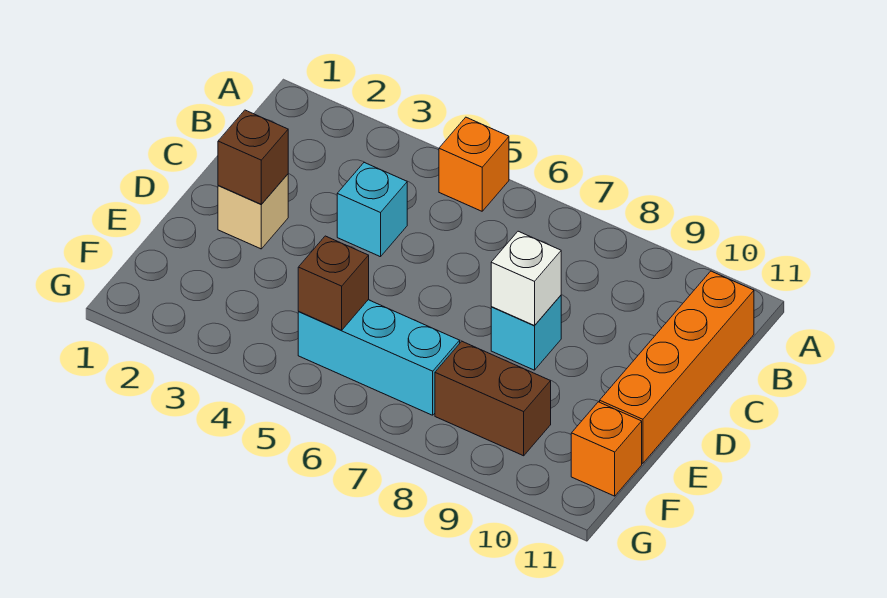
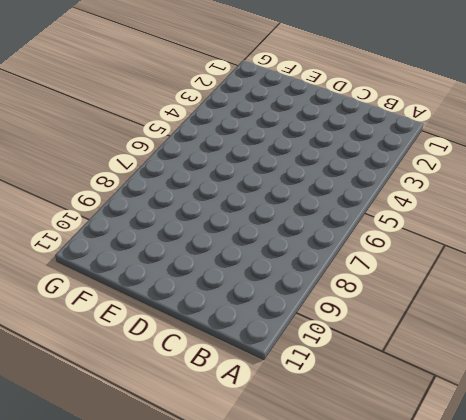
none -> orange brick A5 level 1
none -> orange brick B11:E11 level 1

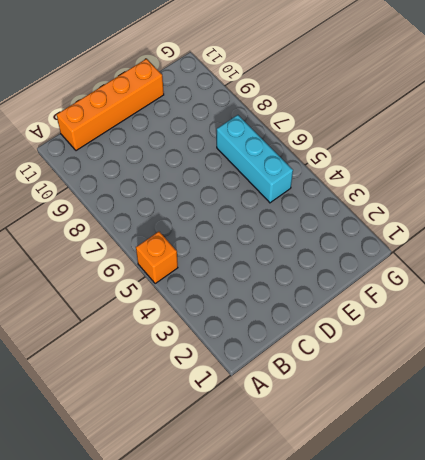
none -> cyan brick C4 level 1
none -> tan brick D2 level 1

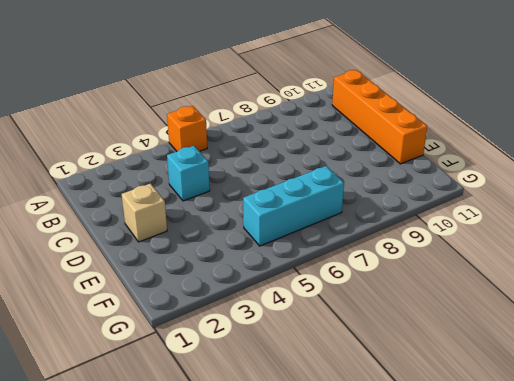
none -> cyan brick D8 level 1
none -> brown brick F8:F9 level 1

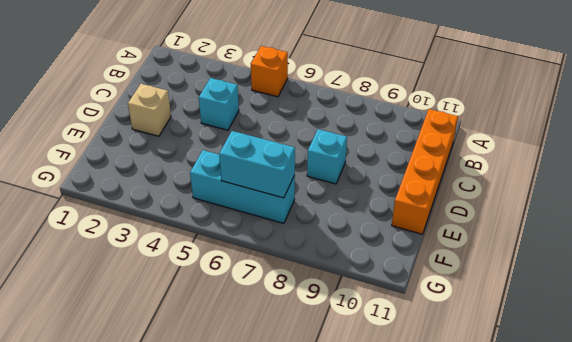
cyan brick F6:F7 level 2 -> none
none -> brown brick F8:F9 level 1
none -> orange brick F11 level 1

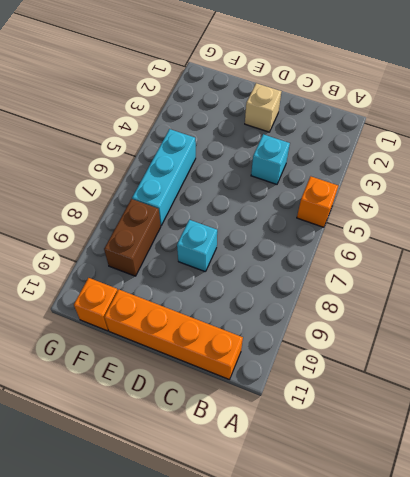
none -> brown brick D2 level 2
none -> white brick D8 level 2

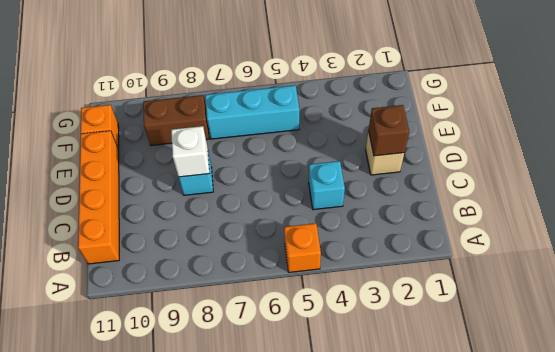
none -> brown brick F5 level 2

